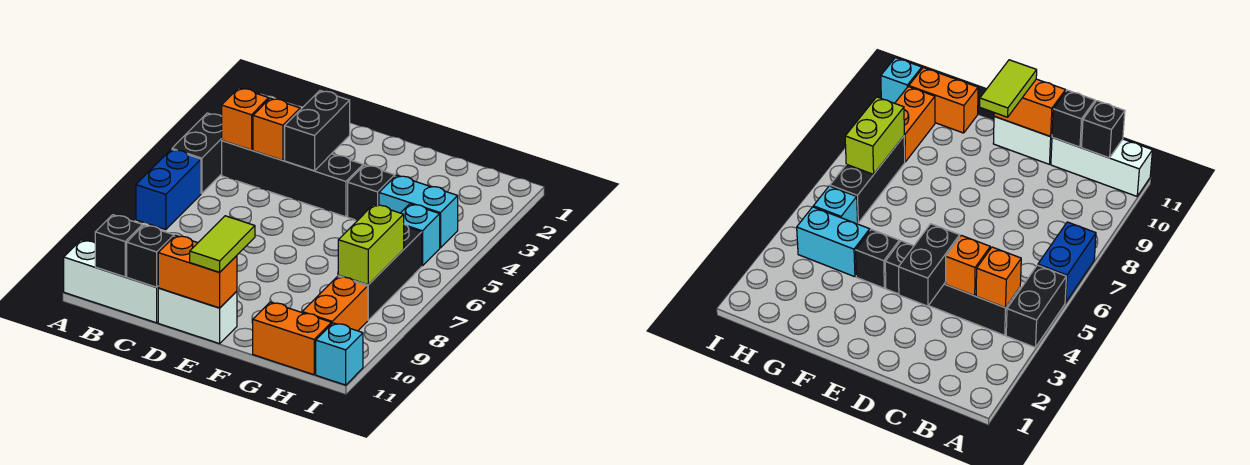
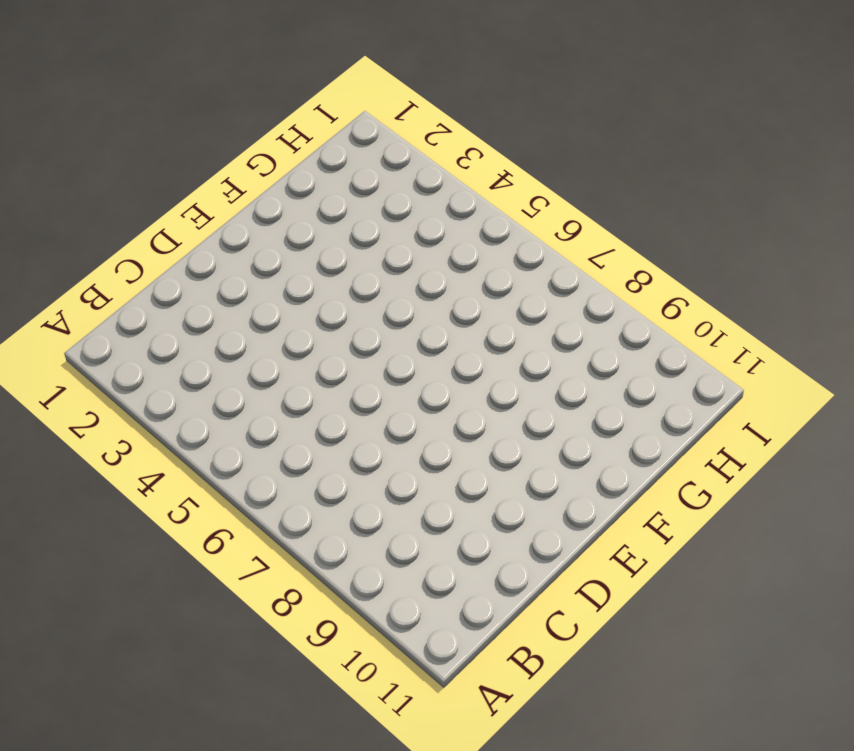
none -> black brick A4:A5 level 1
none -> blue brick A6:A7 level 1
none -> white brick A11:C11 level 1

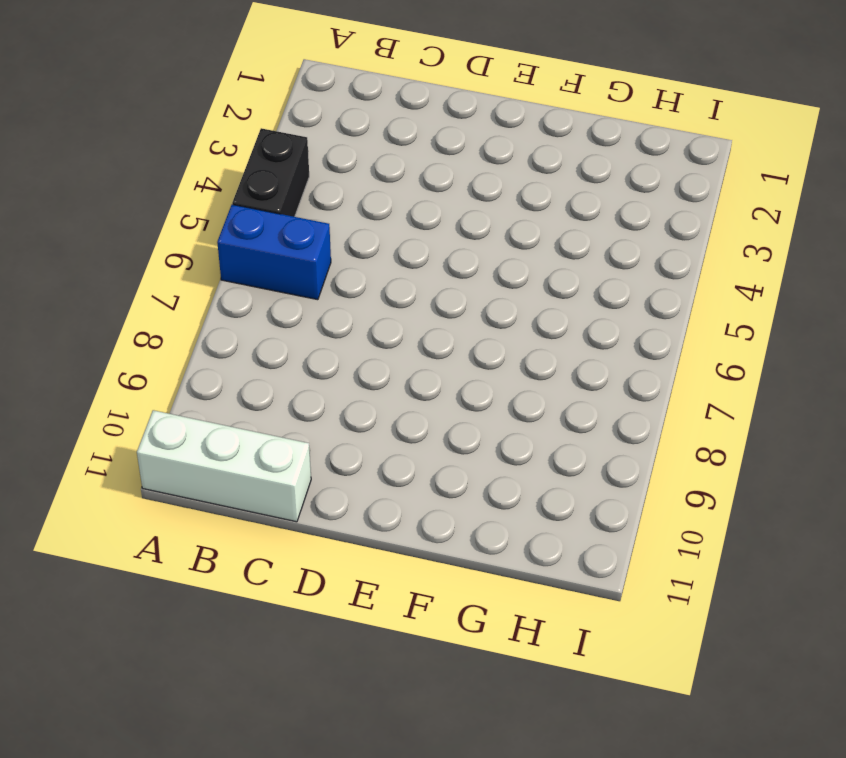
blue brick A6:B6 level 1 -> blue brick A6:A7 level 1
none -> black brick B4:E4 level 1
none -> white brick D11:E11 level 1
none -> black brick F4 level 1

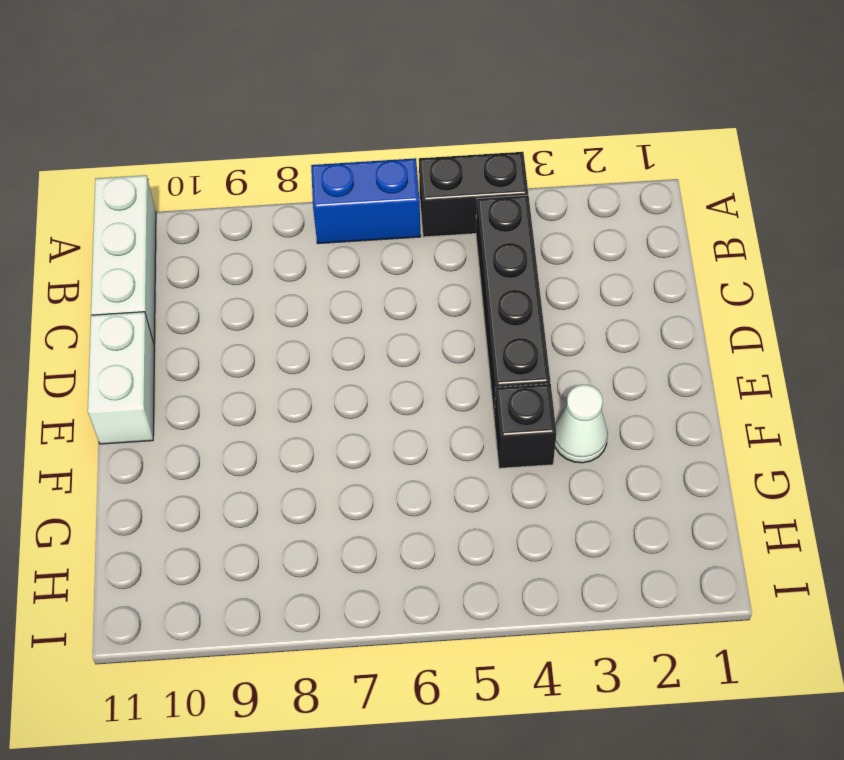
white cone F3 level 1 -> none
none -> cyan brick G4:H4 level 1
none -> orange brick G11:H11 level 1
none -> cyan brick H5 level 1

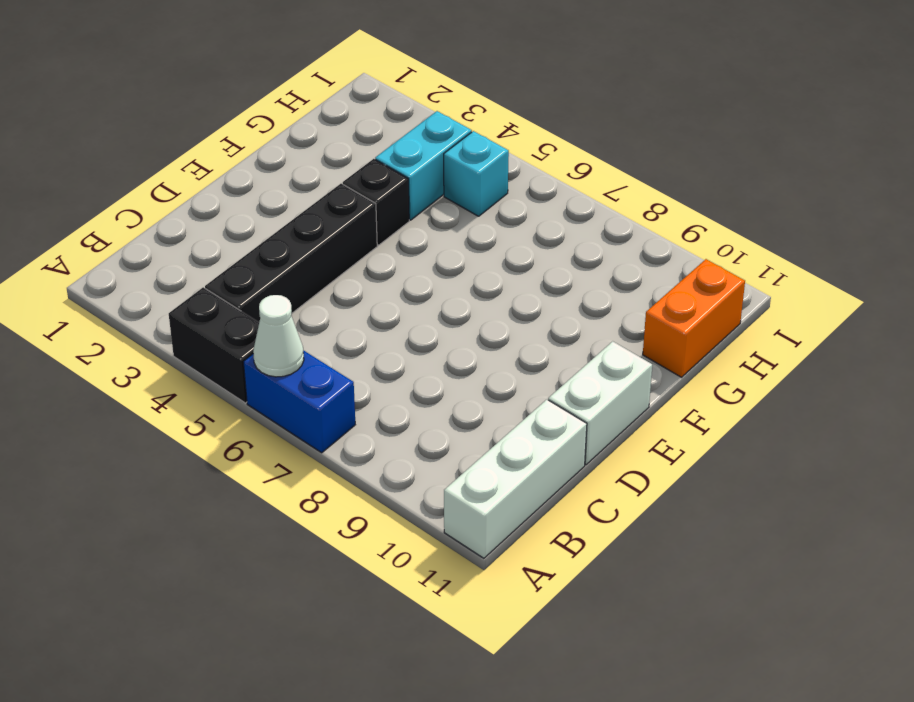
white cone A6 level 2 -> none
none -> black brick H6:H8 level 1
none -> orange brick H9:H10 level 1
none -> cyan brick I11 level 1

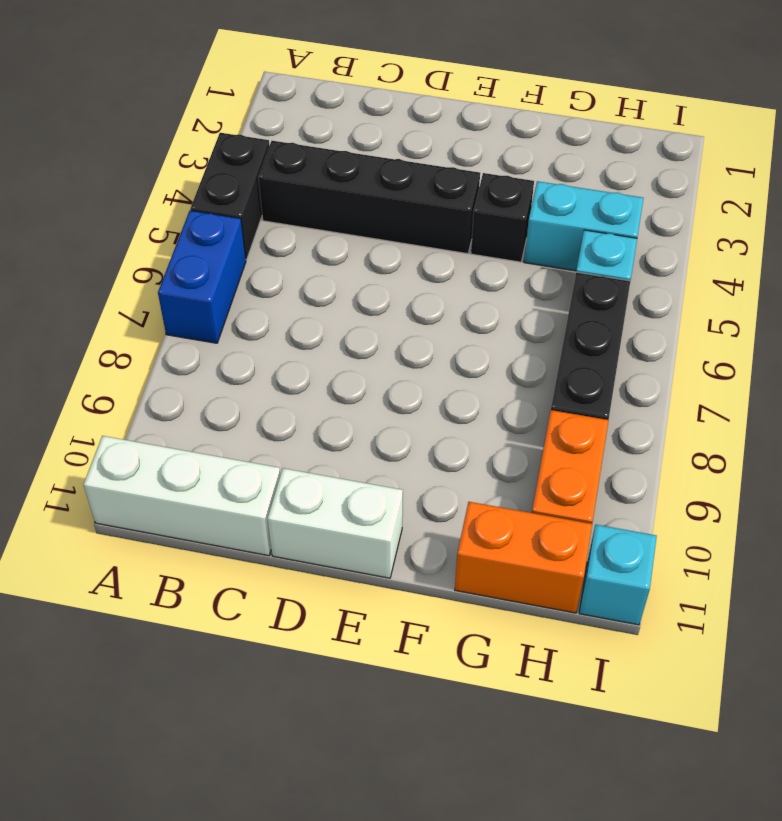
none -> orange brick B4 level 2
none -> black brick B11 level 2
none -> orange brick C4 level 2

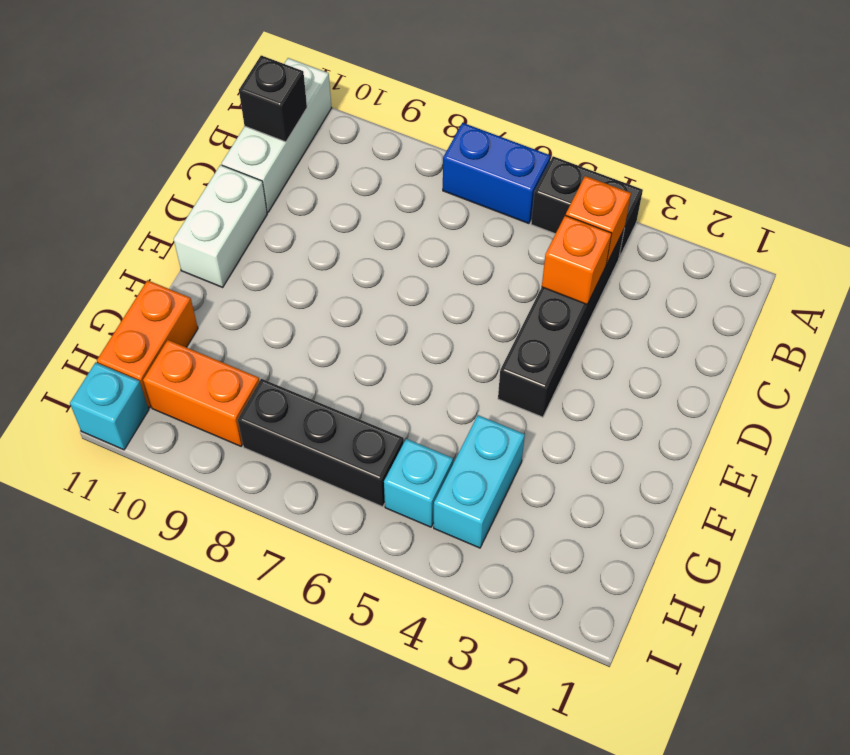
none -> black brick F4 level 1
none -> black brick C11 level 2
none -> black brick D3:D4 level 2

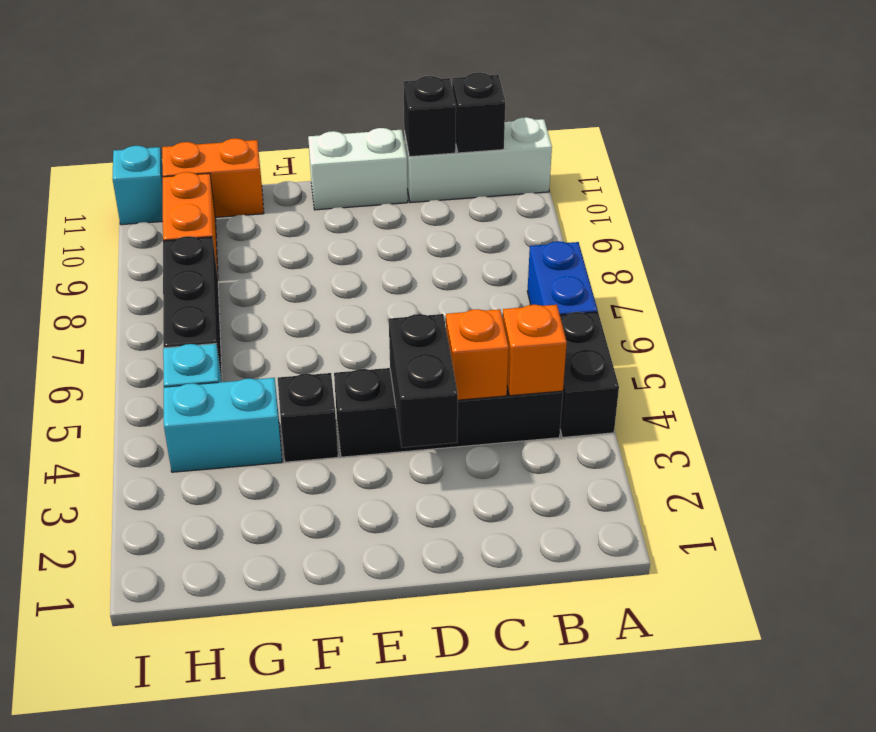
none -> orange brick D11:E11 level 2
none -> lime brick H7:H8 level 2
none -> lime tile E10:E11 level 3

